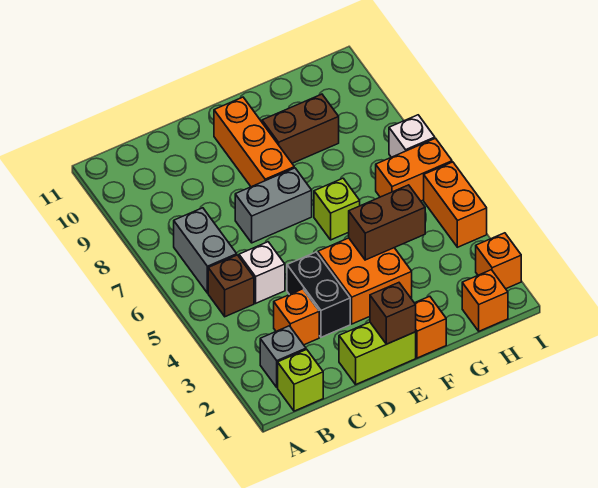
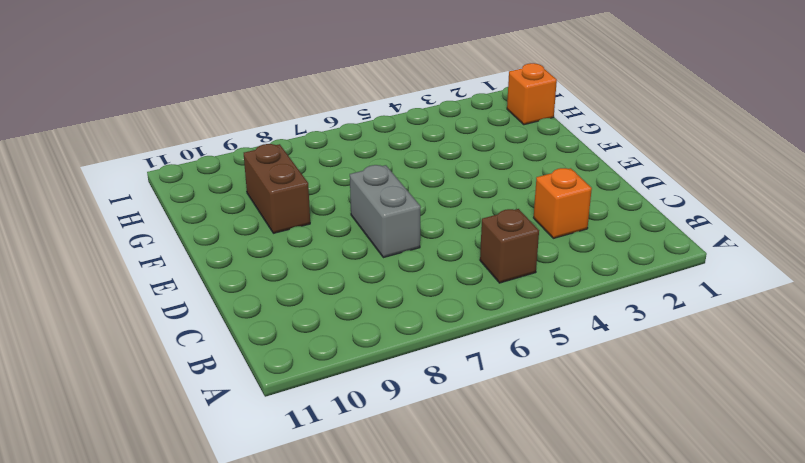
none -> lime brick B1 level 1
none -> grey brick B2 level 1
none -> grey brick B6:B7 level 1

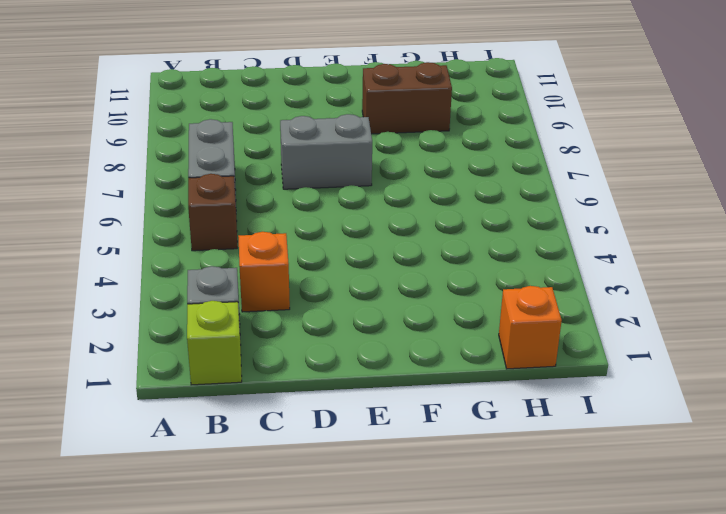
none -> white brick C5 level 1
none -> lime brick D1:E1 level 1
none -> black brick D3:D4 level 1

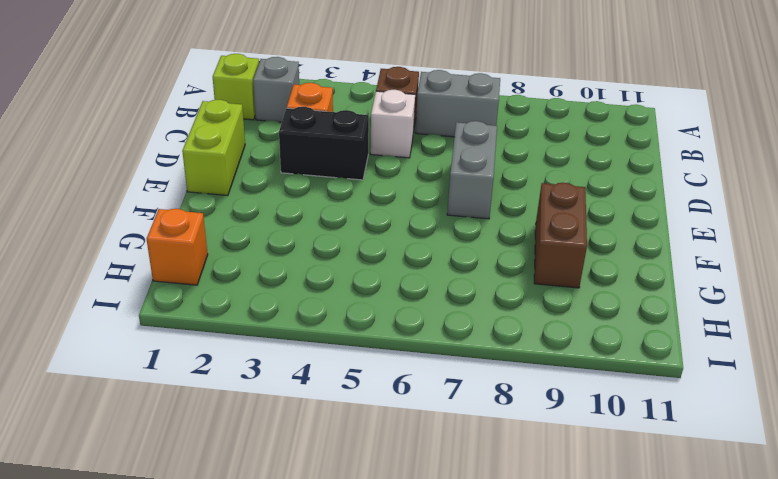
none -> orange brick E3:F4 level 1
none -> orange brick E8:E10 level 1
none -> orange brick F1 level 1

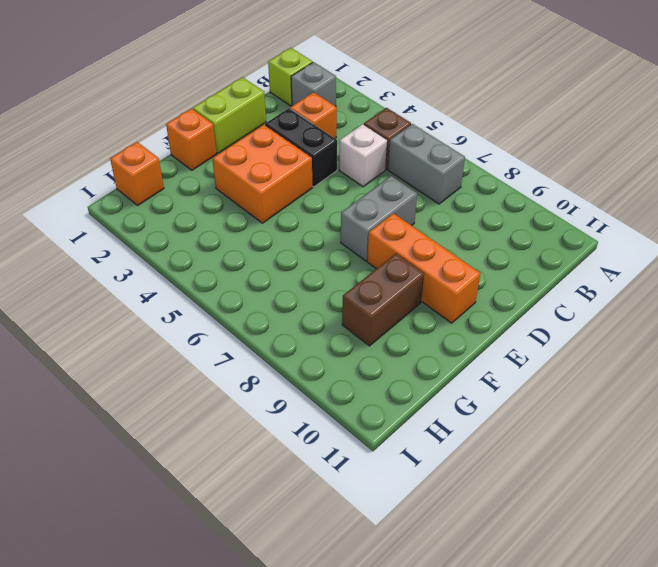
none -> lime brick F6 level 1
none -> orange brick H6:I6 level 1
none -> orange brick I2 level 1

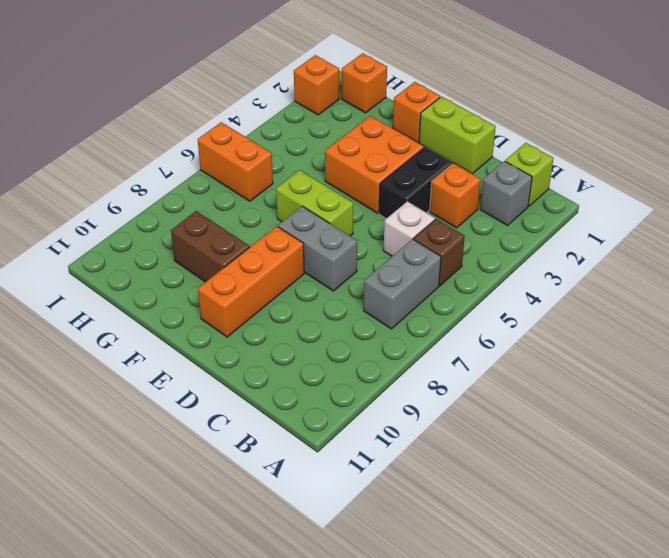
lime brick E6:F6 level 1 -> lime brick F6 level 1
none -> orange brick I4:I5 level 1
none -> white brick I7 level 1
none -> brown brick E1 level 2

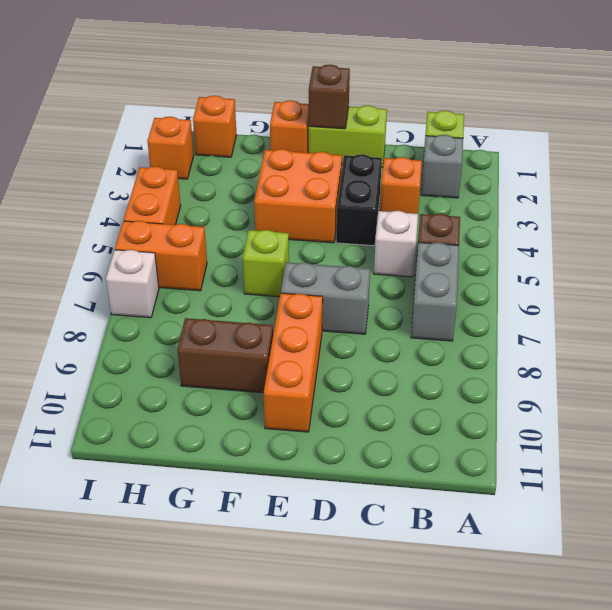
none -> brown brick F4:G4 level 2

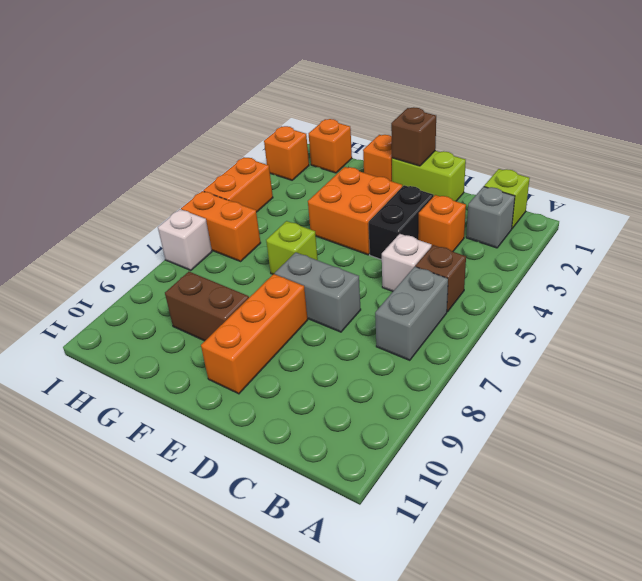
none -> brown brick F4:G4 level 2

